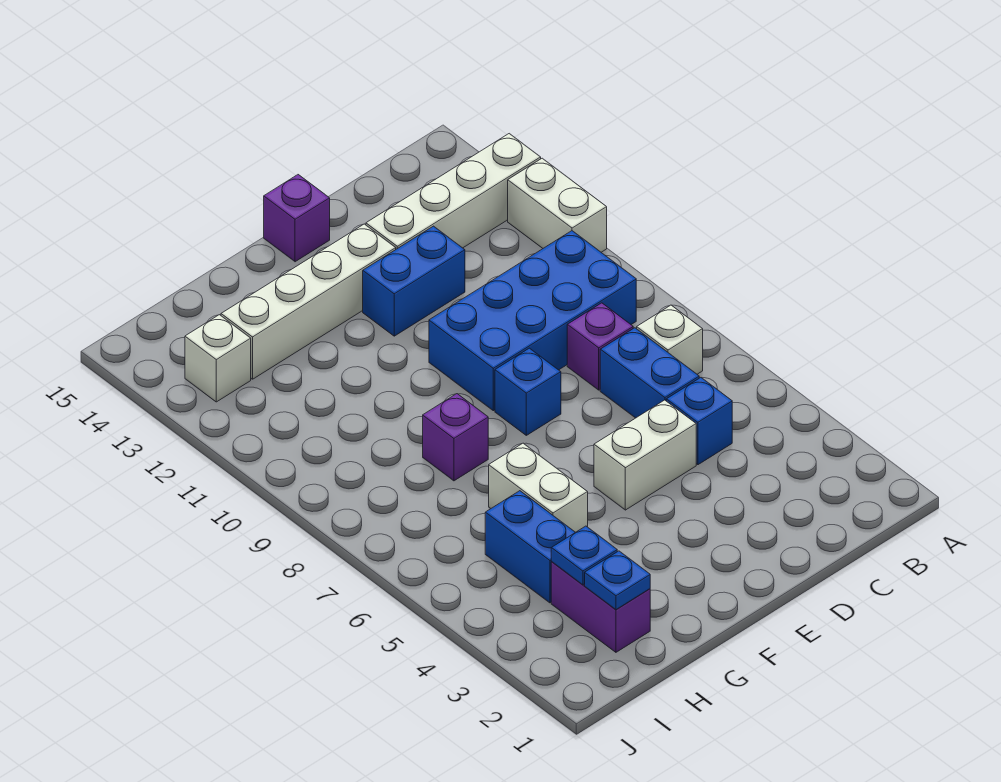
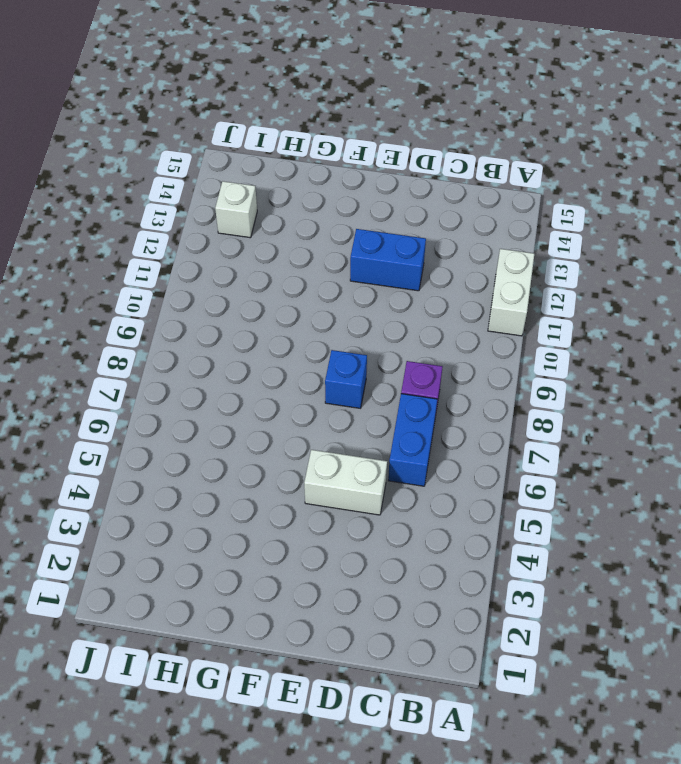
none -> white brick A13:D13 level 1
none -> white brick B7 level 1
none -> blue brick B9:E10 level 1

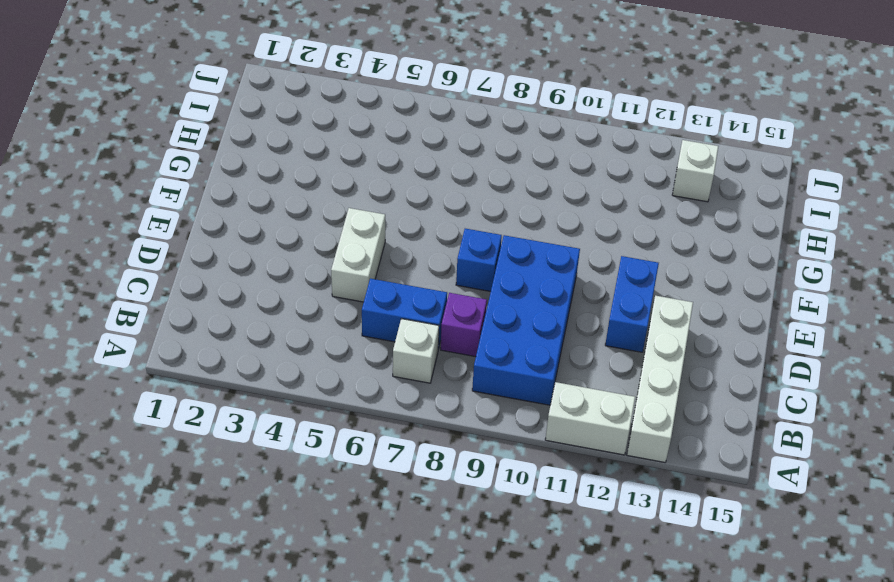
none -> blue brick C5 level 1
none -> white brick E13:H13 level 1
none -> purple brick E15 level 1

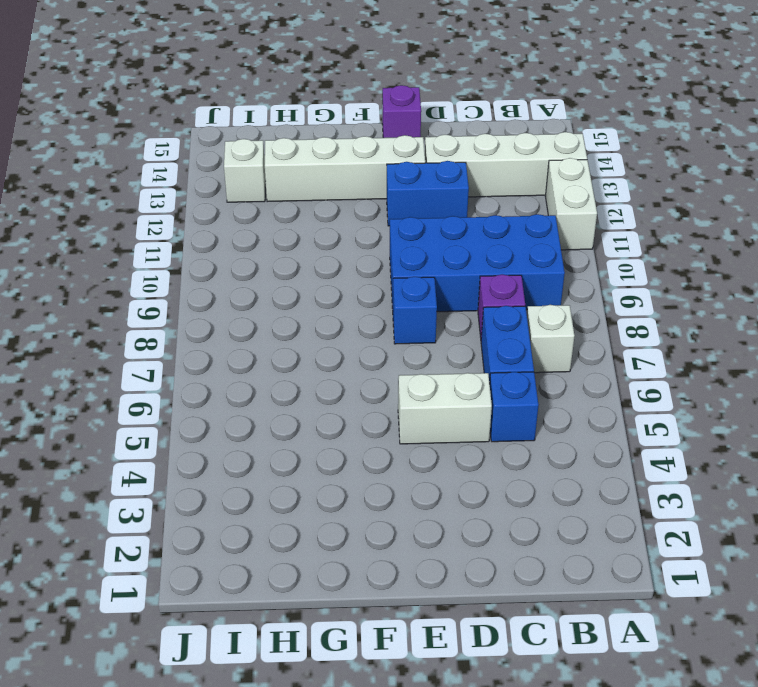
none -> white brick G5:G6 level 1
none -> purple brick G8 level 1
none -> purple brick H2:H3 level 1

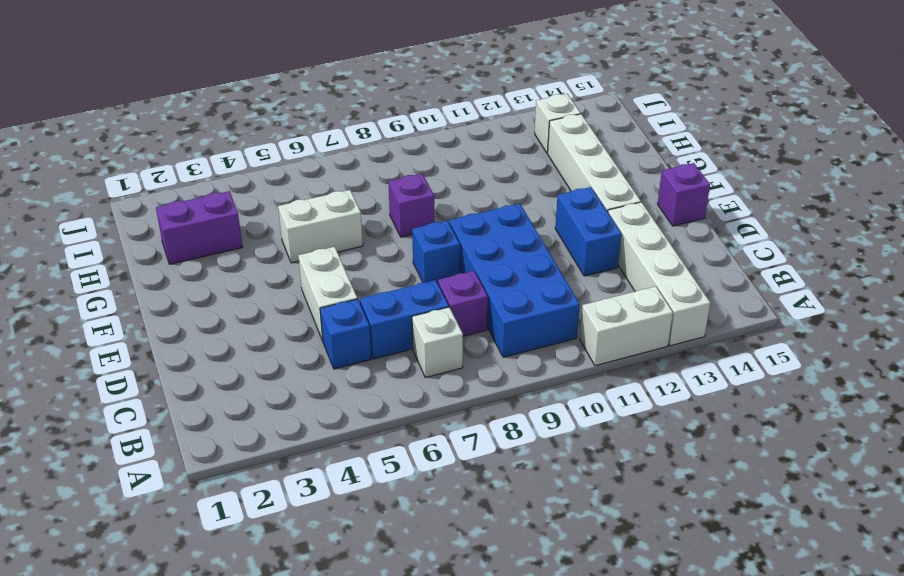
none -> blue brick H4:H5 level 1
none -> blue plate H2 level 2
none -> blue plate H3 level 2

